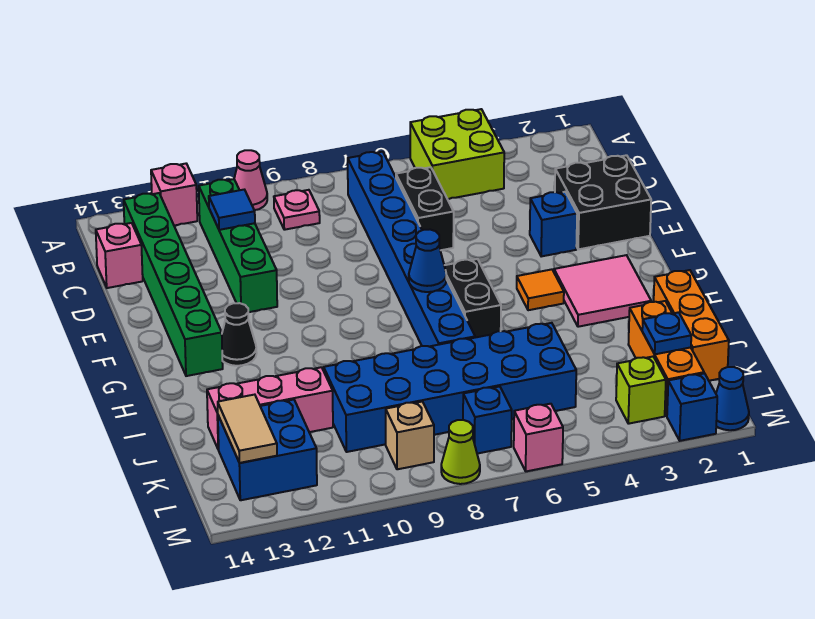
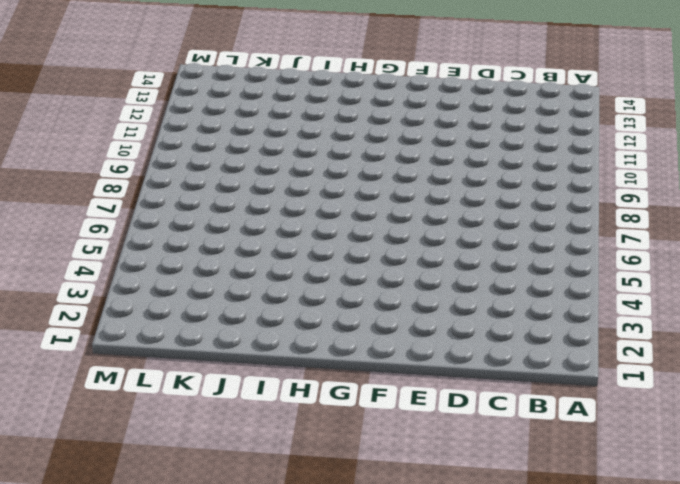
none -> lime brick A4:B5 level 1
none -> pink cone A10 level 1
none -> pink brick A12 level 1
none -> blue brick B7:I7 level 1

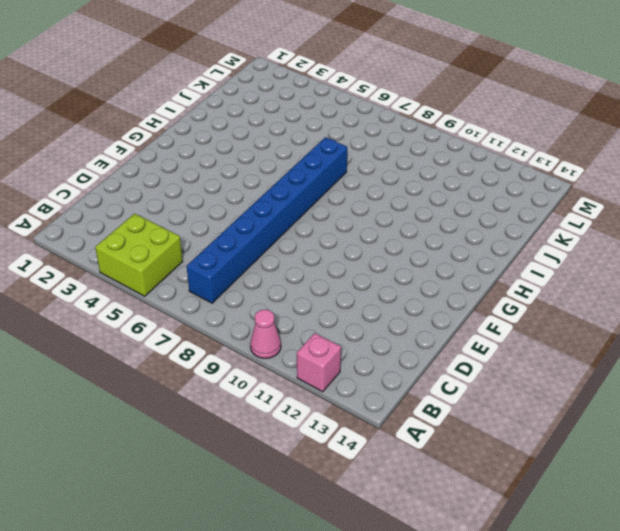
none -> pink plate B9 level 1
none -> green brick B11:E11 level 1
none -> green brick B13:G13 level 1
none -> black brick C6:D6 level 1

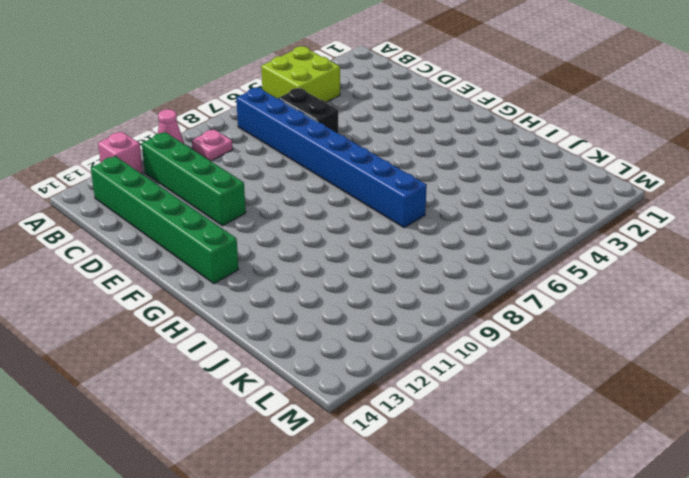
none -> pink brick C14 level 1
none -> black brick D1:E2 level 1
none -> blue brick E3 level 1
none -> pink tile G2:H3 level 1

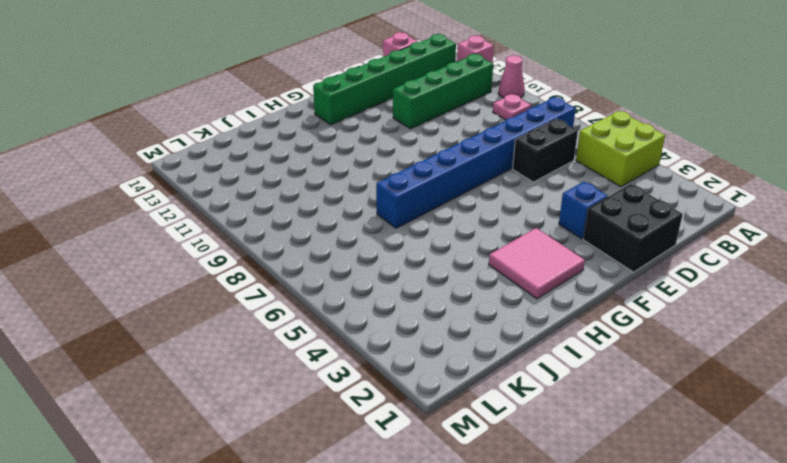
none -> orange tile G4 level 1
none -> black brick G6:H6 level 1
none -> black cone G12 level 1
none -> orange brick I1:K1 level 1

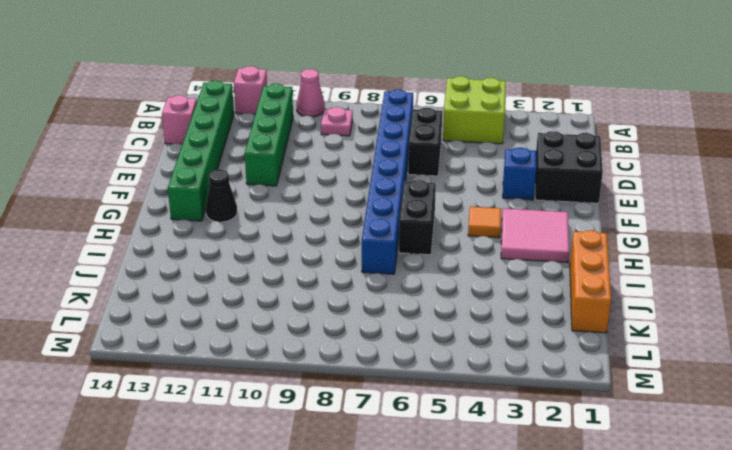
none -> orange brick J2:L2 level 1
none -> blue brick J5:K10 level 1
none -> pink brick J11:J13 level 1
none -> blue brick K12:L13 level 1

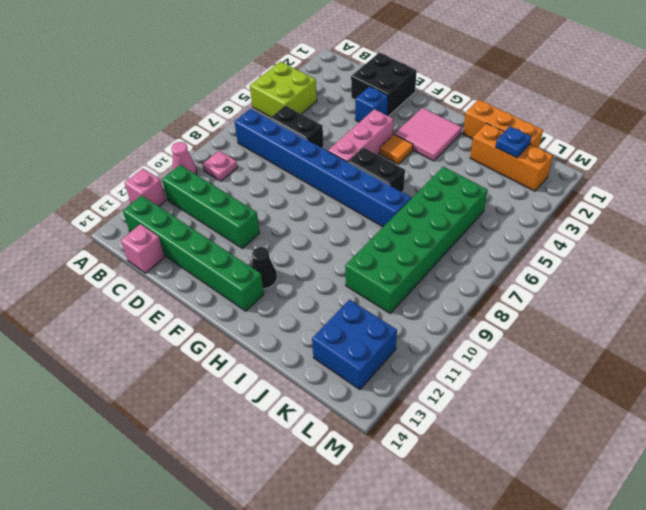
pink brick F4:F6 level 1 -> pink brick J11:J13 level 1
green brick J5:K10 level 1 -> blue brick J5:K10 level 1
none -> lime brick L3 level 1
none -> blue brick L7 level 1
none -> tan brick L9 level 1
none -> blue cone M1 level 1

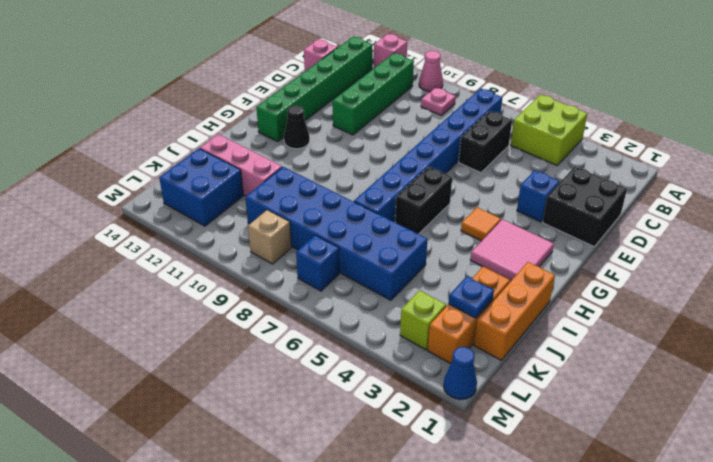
none -> blue brick M2 level 1
none -> pink brick M6 level 1
none -> lime cone M8 level 1
none -> blue tile C11 level 2

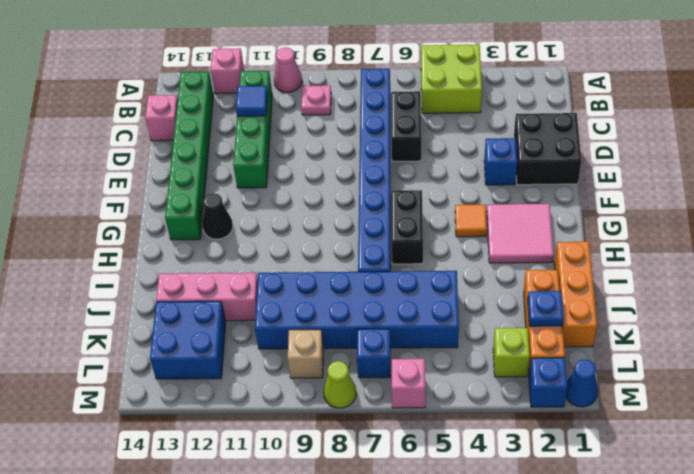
none -> blue cone G7 level 2
none -> tan tile K13:L13 level 2

